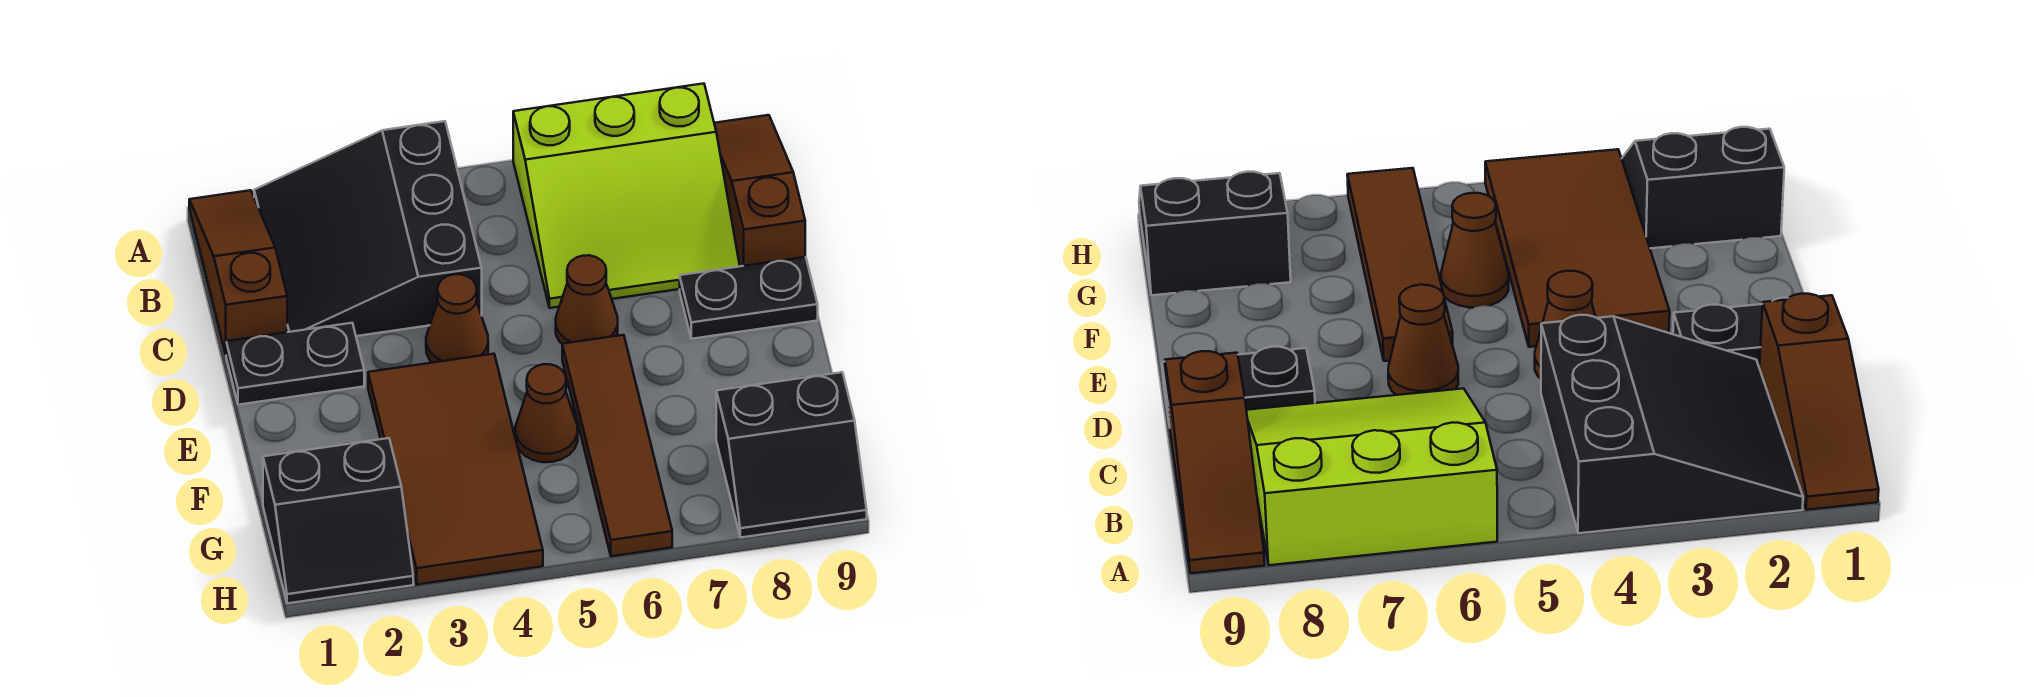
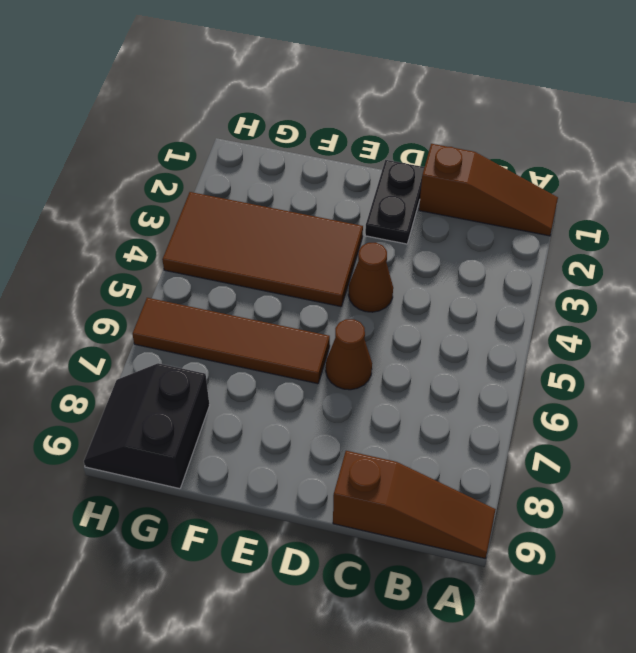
none -> black slope A2:C4 level 1 top 4
none -> lime slope A6:C8 level 1 top A
none -> black plate D8:D9 level 1

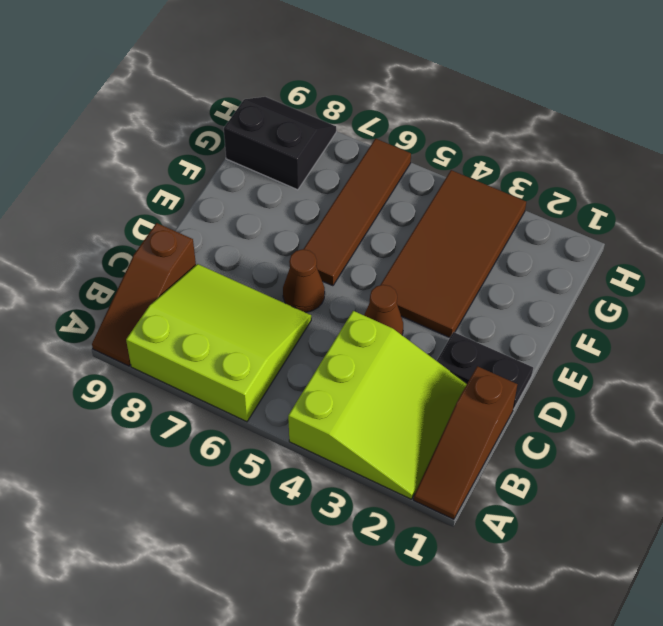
lime slope A2:C4 level 1 top 4 -> black slope A2:C4 level 1 top 4
none -> black plate D8:D9 level 1
none -> brown cone F5 level 1
none -> black slope G1:H2 level 1 top G

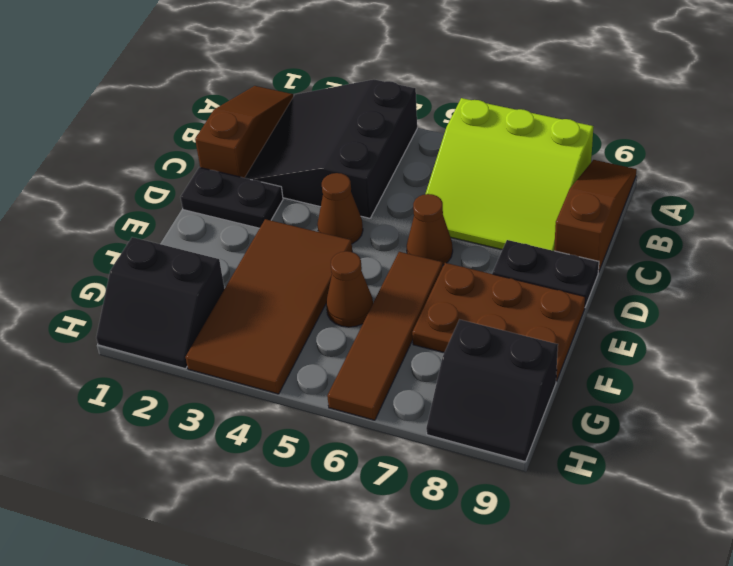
brown plate E7:F9 level 1 -> none

